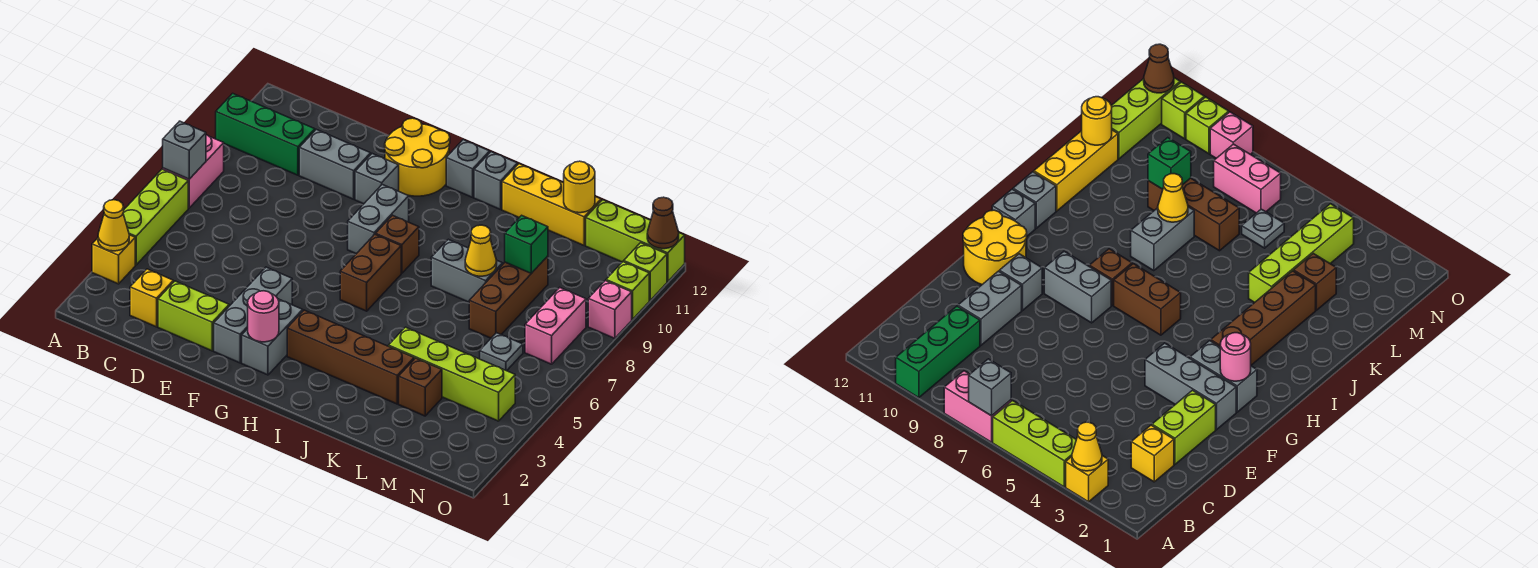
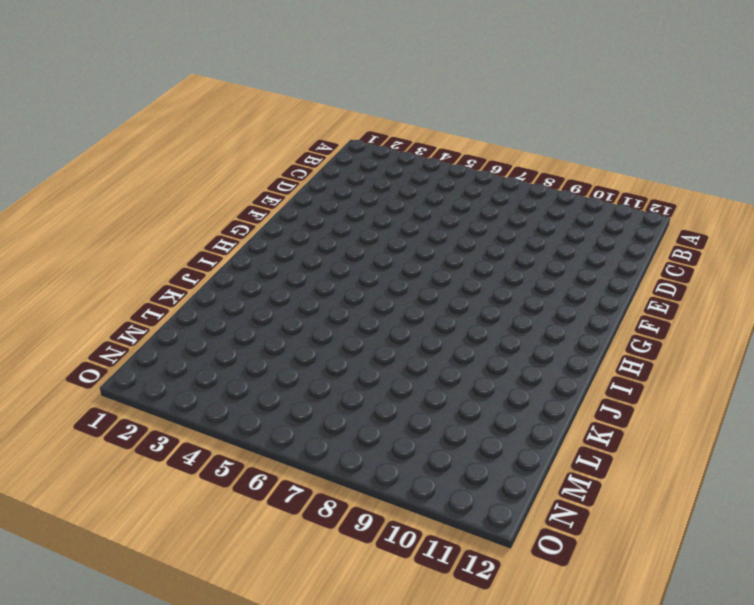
none -> yellow brick A3 level 1
none -> lime brick A4:A6 level 1
none -> pink brick A7:A8 level 1
none -> green brick A10:C10 level 1

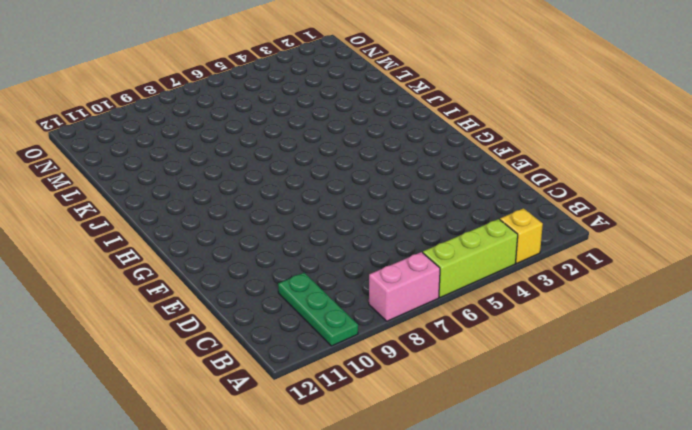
green plate A10:C10 level 1 -> green brick A10:C10 level 1
none -> yellow brick C2 level 1
none -> lime brick D2:E2 level 1
none -> grey brick D10:E10 level 1
none -> grey brick F2:F4 level 1

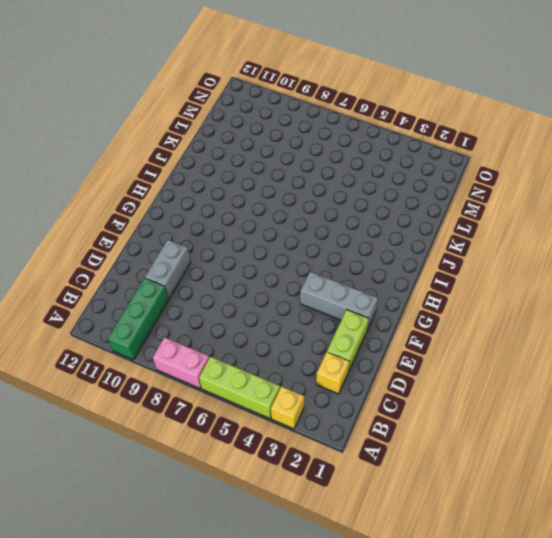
none -> grey brick F10 level 1
none -> yellow round brick F11:G12 level 1
none -> grey brick G2:G3 level 1
none -> grey brick G8:G9 level 1

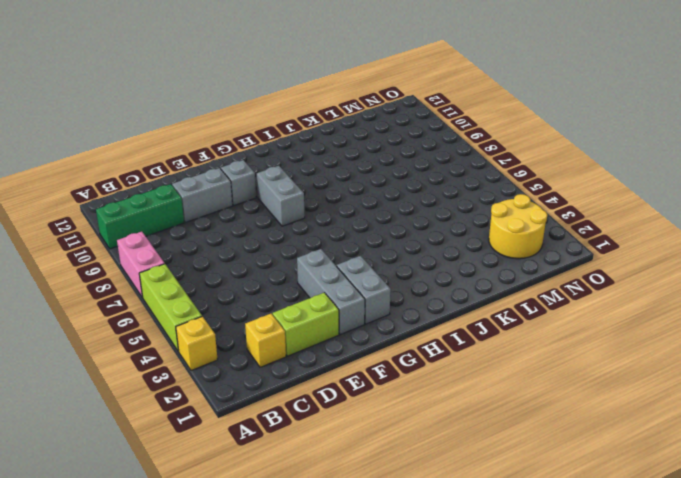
yellow round brick M2:N3 level 1 -> yellow round brick F11:G12 level 1
none -> brown brick H3:K3 level 1
none -> brown brick H6:H7 level 1
none -> brown brick H8 level 1
none -> grey brick H12 level 1

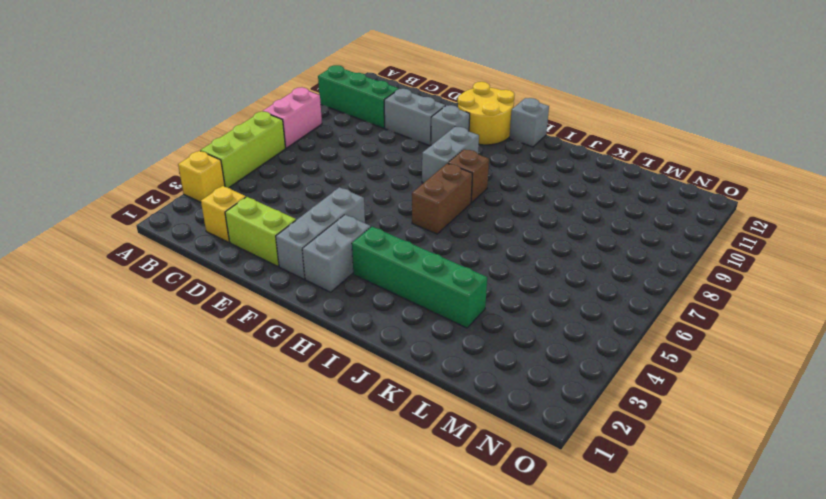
green brick H3:K3 level 1 -> brown brick H3:K3 level 1
none -> grey brick I12 level 1
none -> grey brick J8:K8 level 1
none -> yellow brick J12:L12 level 1
none -> lime brick K4:N4 level 1

